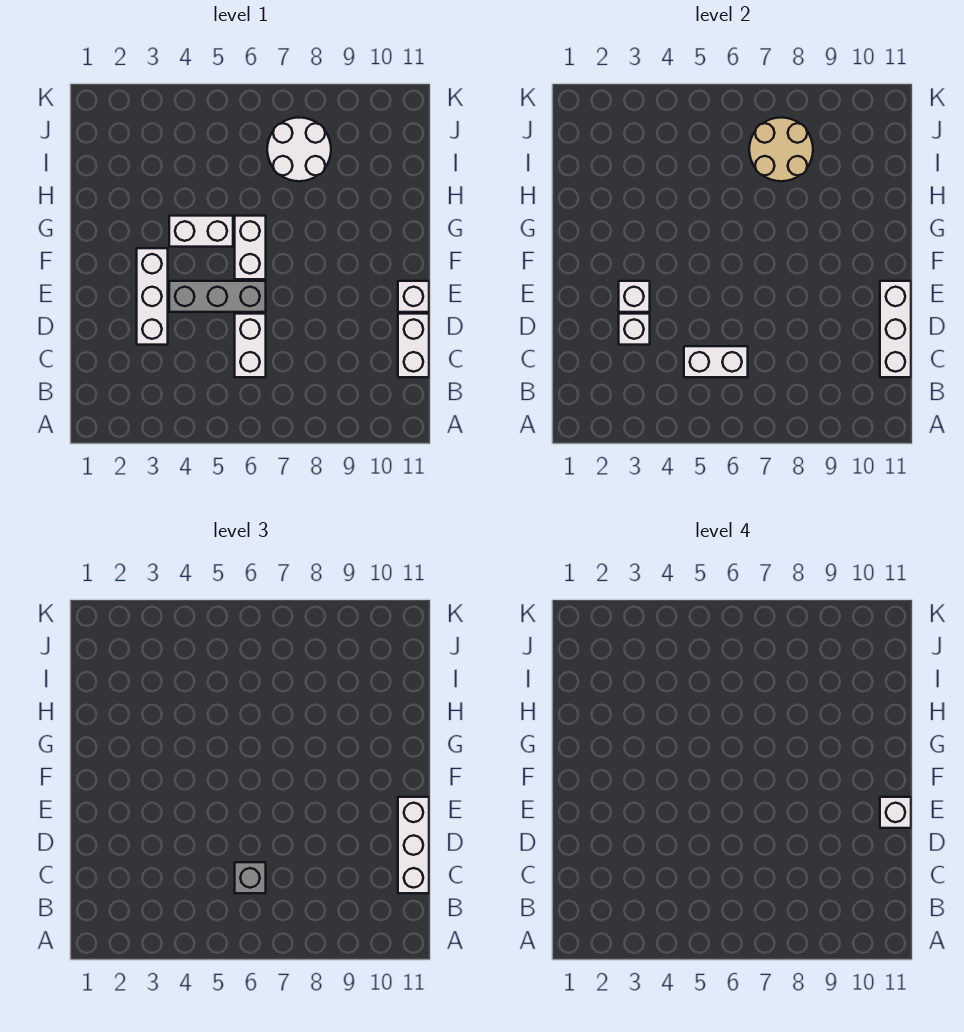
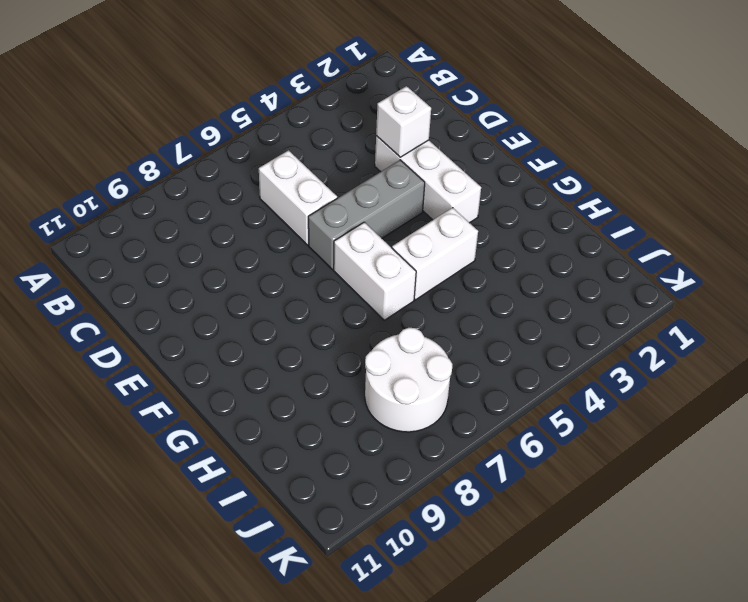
none -> white brick C11:D11 level 1
none -> white brick E11 level 1
none -> white brick C5:C6 level 2

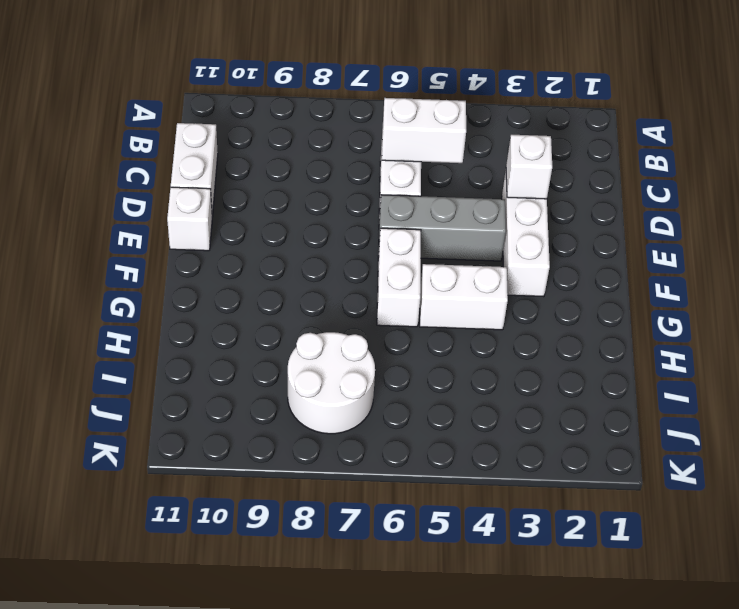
none -> white brick C11:E11 level 2
none -> white brick E3 level 2
none -> tan round brick I7:J8 level 2

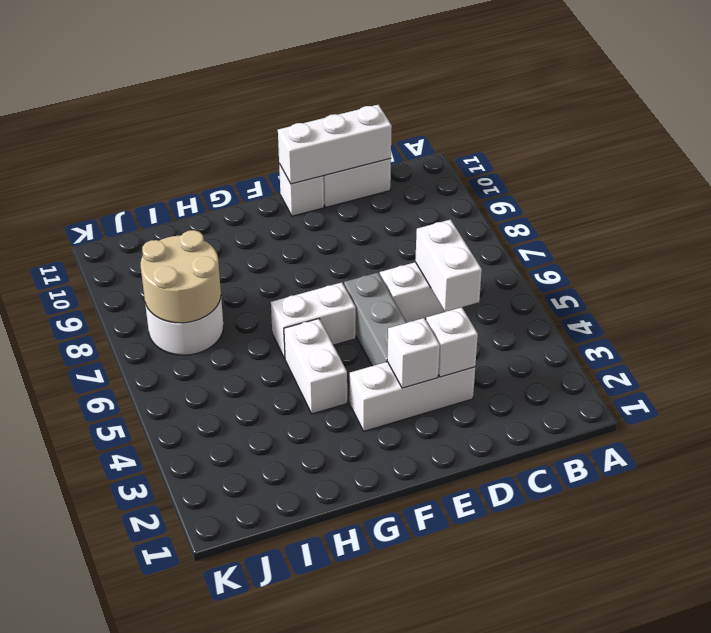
none -> grey brick C6 level 3
none -> white brick C11:E11 level 3
none -> white brick E11 level 4

